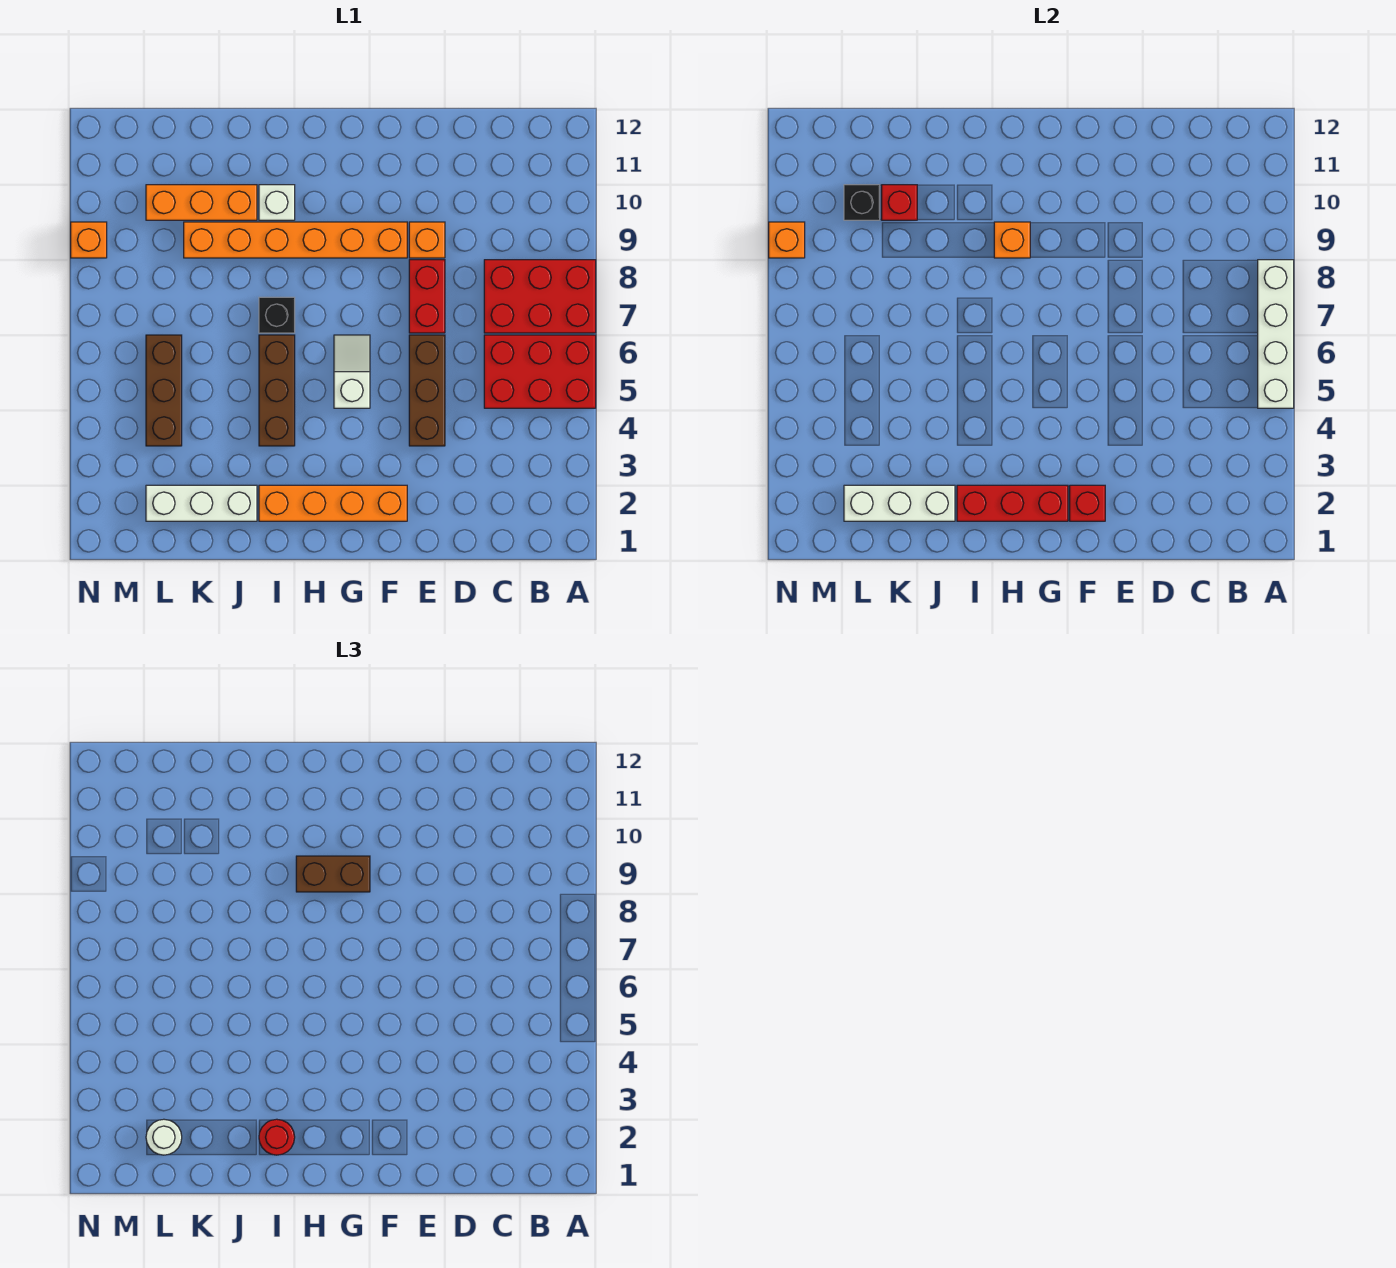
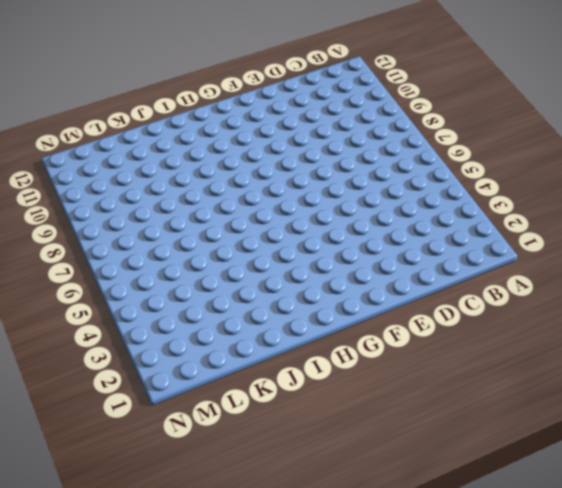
none -> red brick A5:C6 level 1
none -> red brick A7:C8 level 1
none -> brown brick E4:E6 level 1

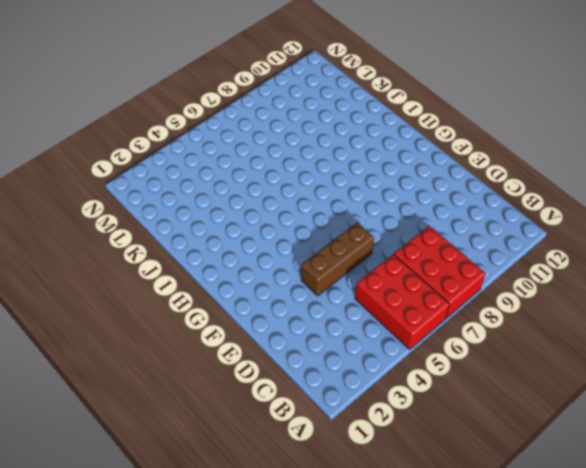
none -> red brick E7:E8 level 1
none -> orange brick E9 level 1
none -> orange brick F2:I2 level 1

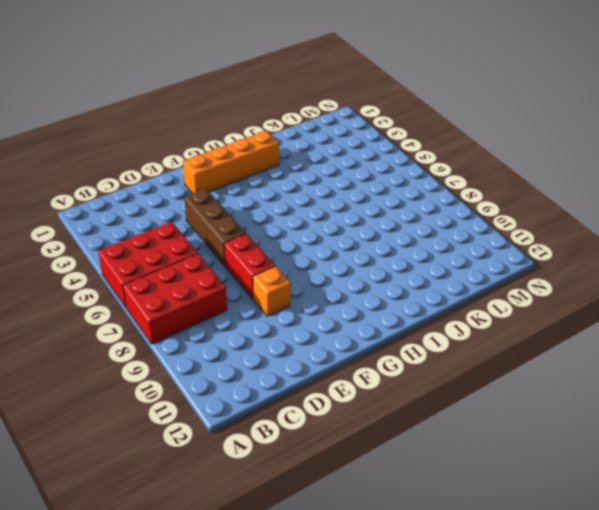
none -> orange brick F9:K9 level 1
none -> white slope G5:G6 level 1 top 5
none -> brown brick I4:I6 level 1

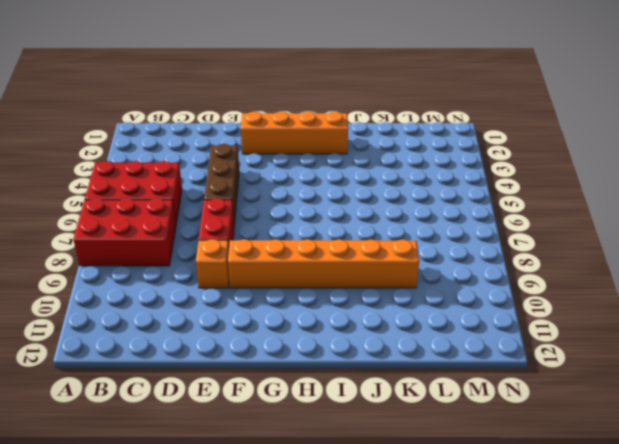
none -> white slope G5:G6 level 1 top 5
none -> brown brick I4:I6 level 1
none -> black brick I7 level 1

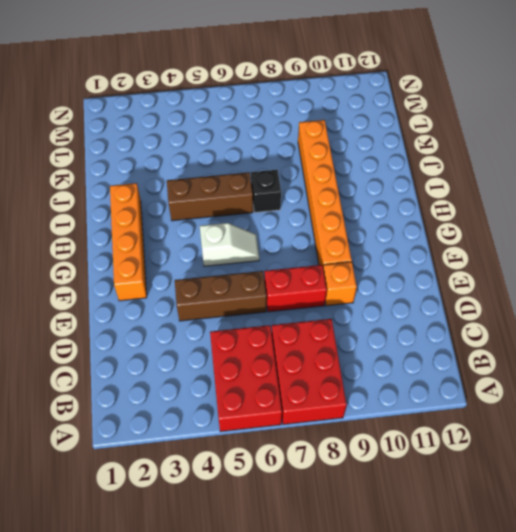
none -> white brick I10 level 1
none -> white brick J2:L2 level 1
none -> orange brick J10:L10 level 1

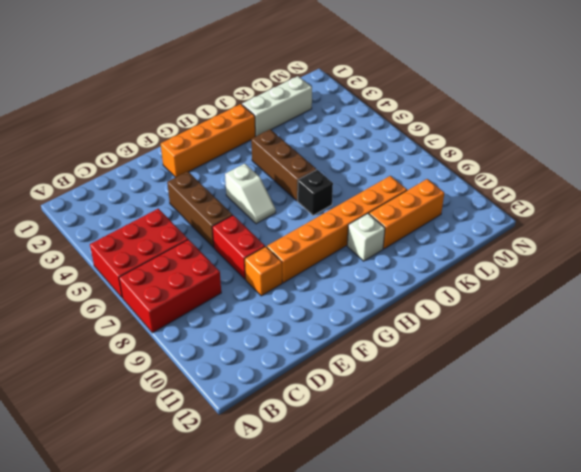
none -> brown brick L4:L6 level 1
none -> orange brick N9 level 1
none -> white brick A5:A8 level 2

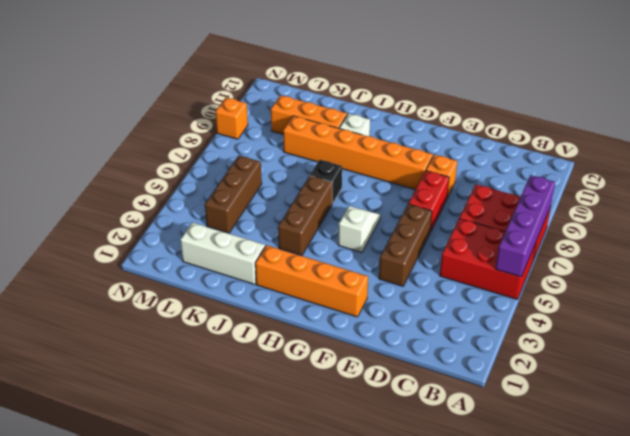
purple brick A5:A8 level 2 -> white brick A5:A8 level 2
none -> red brick F2 level 2
none -> red brick G2:I2 level 2
none -> orange brick H9 level 2

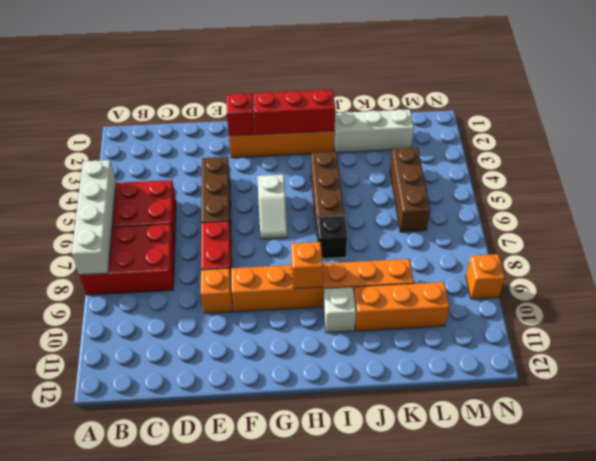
none -> white brick J2:L2 level 2
none -> red brick K10 level 2
none -> black brick L10 level 2

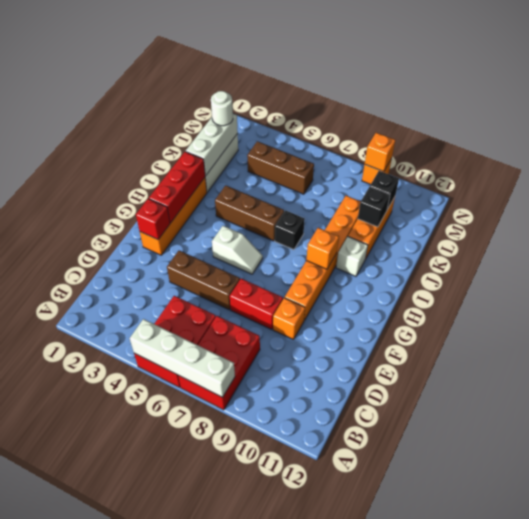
black brick K10 level 2 -> red brick K10 level 2
none -> brown brick G9:H9 level 3
none -> red round brick I2 level 3

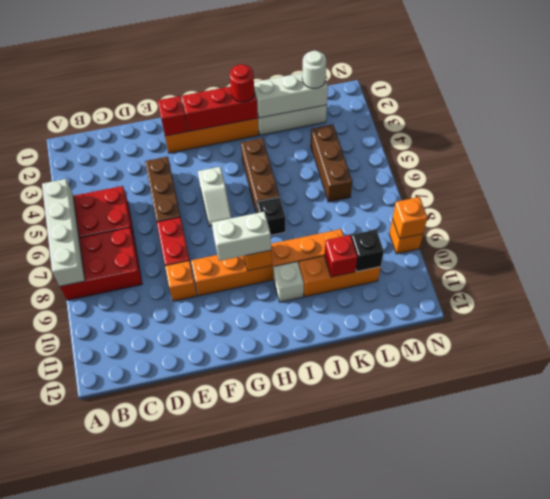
white brick G9:H9 level 3 -> brown brick G9:H9 level 3

